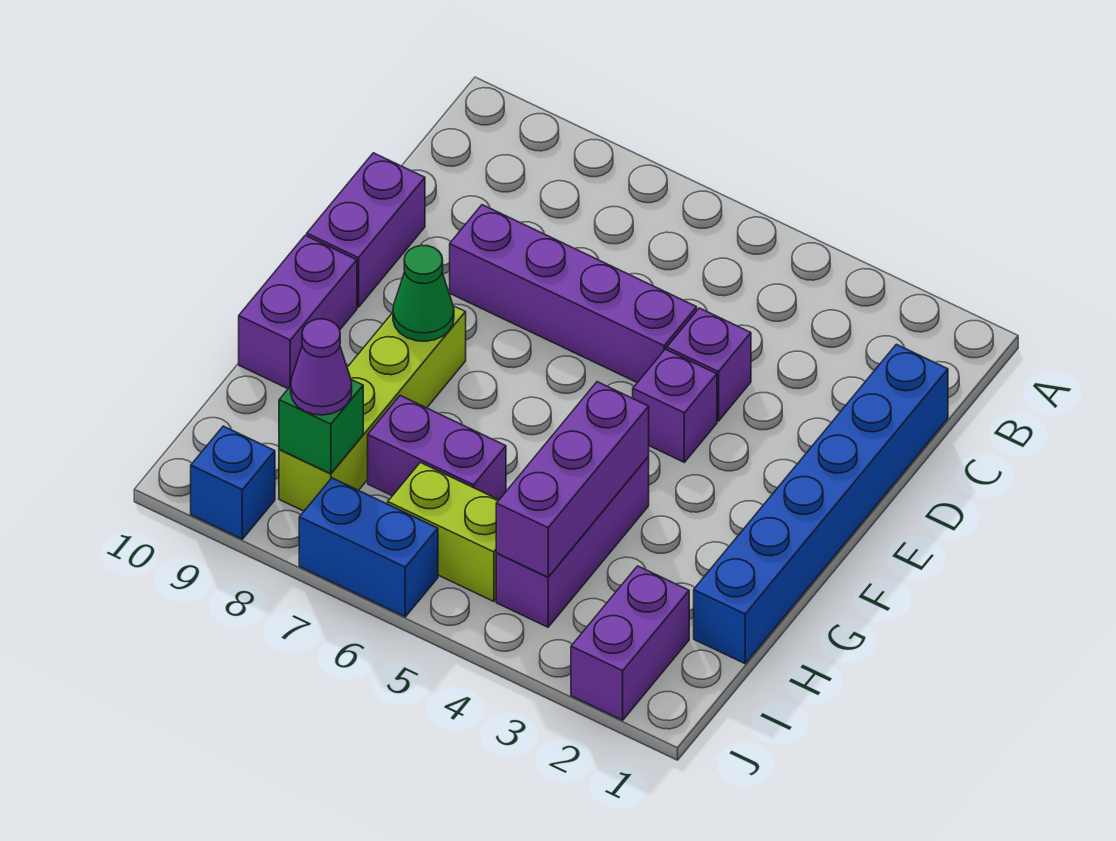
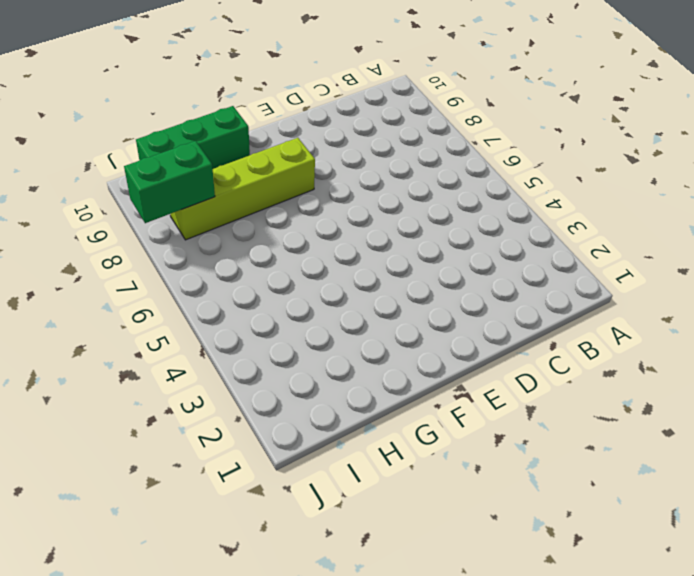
green brick G10:I10 level 1 -> purple brick F10:G10 level 1
green brick I8:J8 level 2 -> green brick I8 level 2
none -> blue brick C1:H1 level 1
none -> purple brick D4 level 1
none -> purple brick D5:D8 level 1

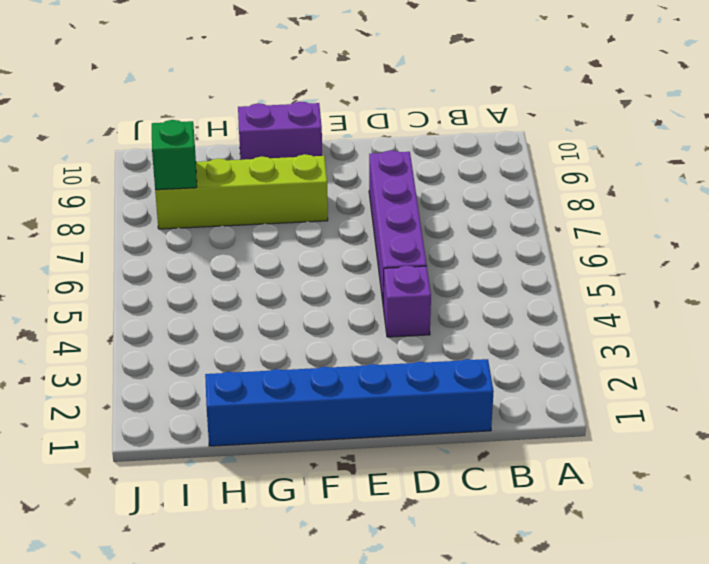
none -> purple brick D10:E10 level 1
none -> purple brick E4 level 1
none -> purple brick G4:I4 level 1

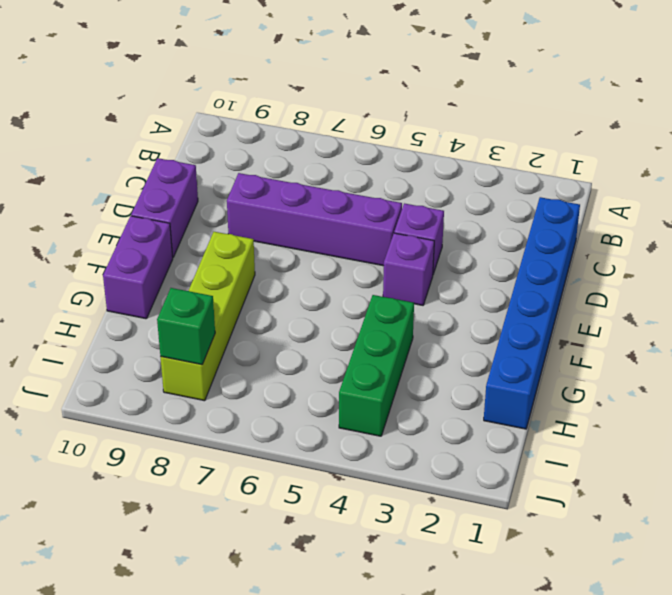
green brick G4:I4 level 1 -> purple brick G4:I4 level 1
none -> purple brick H6:H7 level 1
none -> purple brick I2:J2 level 1
none -> lime brick I5:I6 level 1

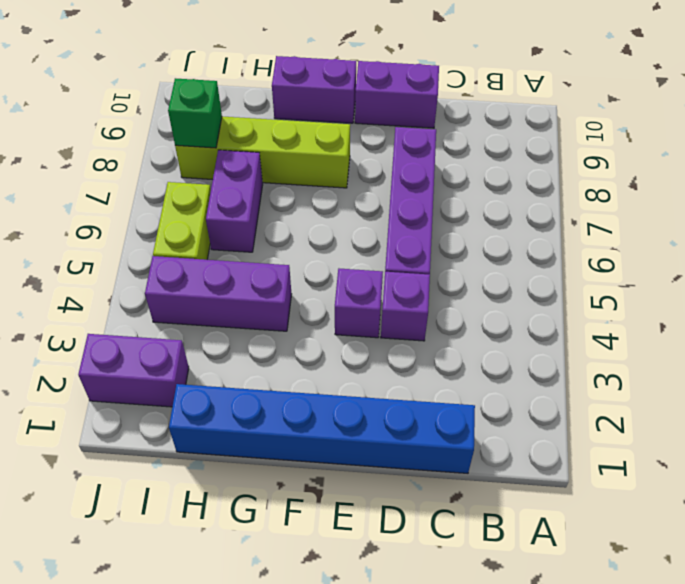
none -> blue brick J6:J7 level 1
none -> blue brick J9 level 1
none -> green cone F8 level 2

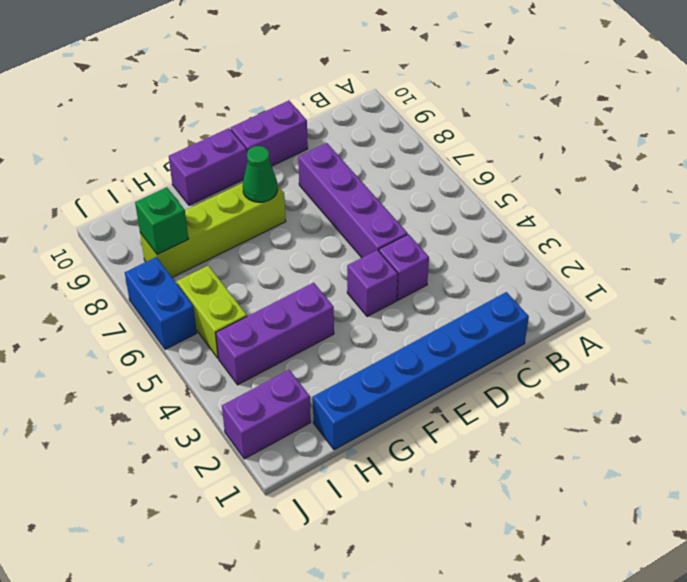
none -> purple brick H6:H7 level 1
none -> blue brick J9 level 1
none -> purple brick G4:I4 level 2

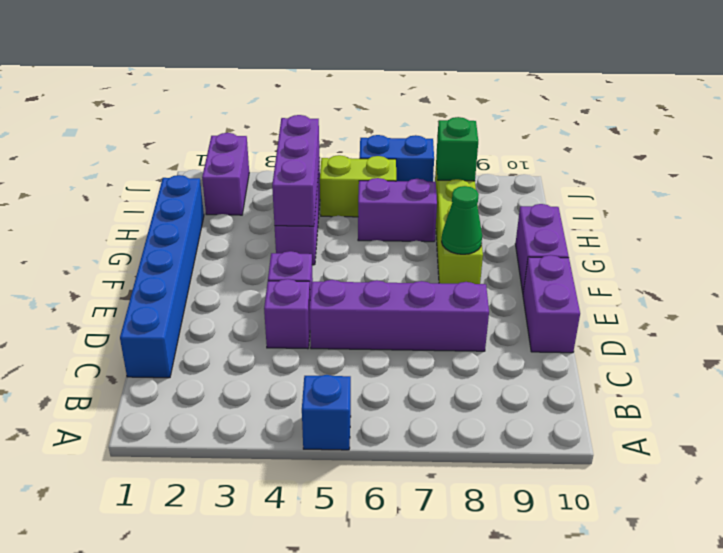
blue brick A5 level 1 -> blue brick J9 level 1
none -> purple cone I8 level 3

